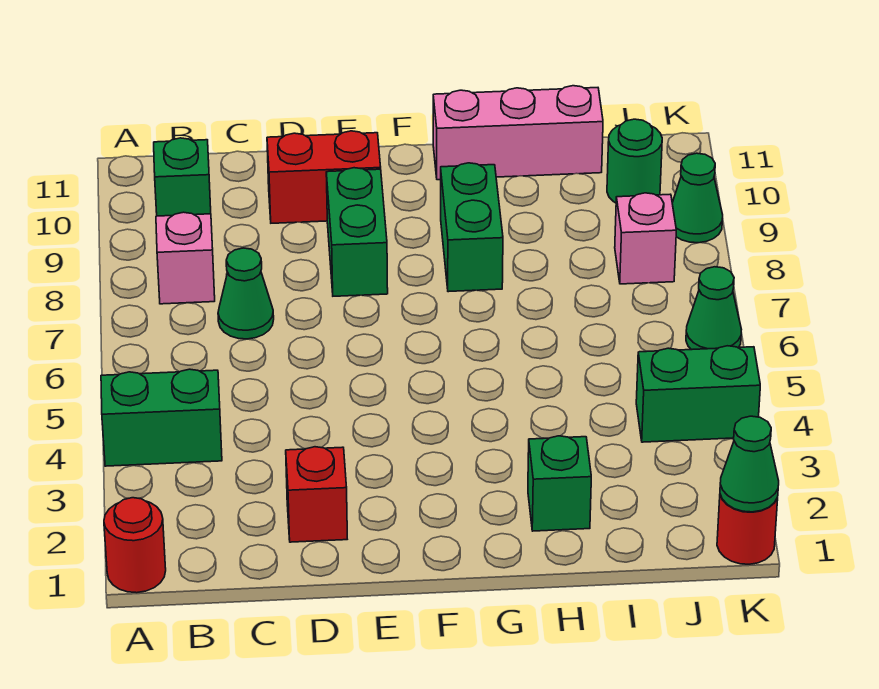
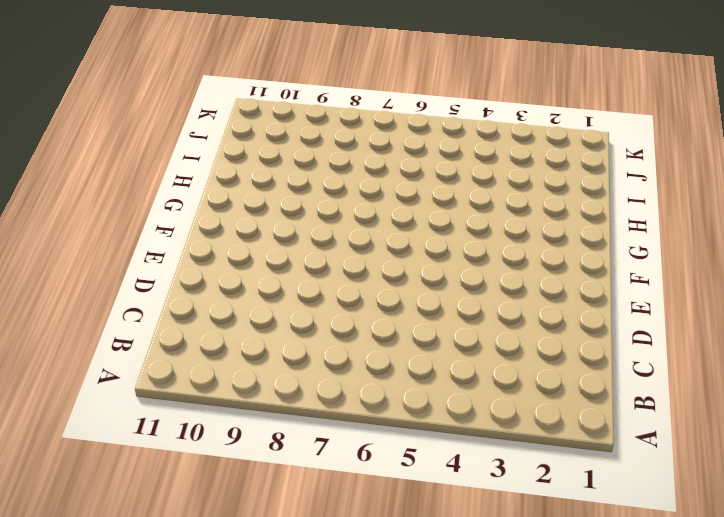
none -> red round brick A1 level 1
none -> green brick A4:B4 level 1
none -> pink brick B8 level 1

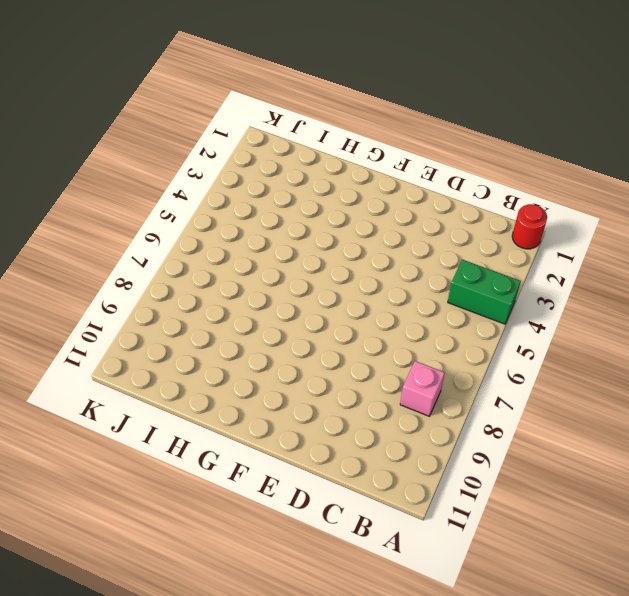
none -> green brick B10 level 1
none -> green cone C7 level 1
none -> red brick D2 level 1

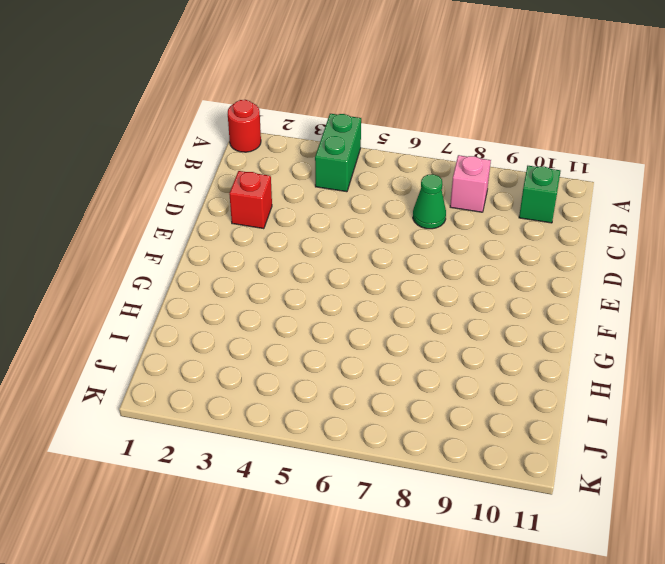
none -> red brick D10:E10 level 1
none -> green brick E8:E9 level 1
none -> green brick G8:G9 level 1

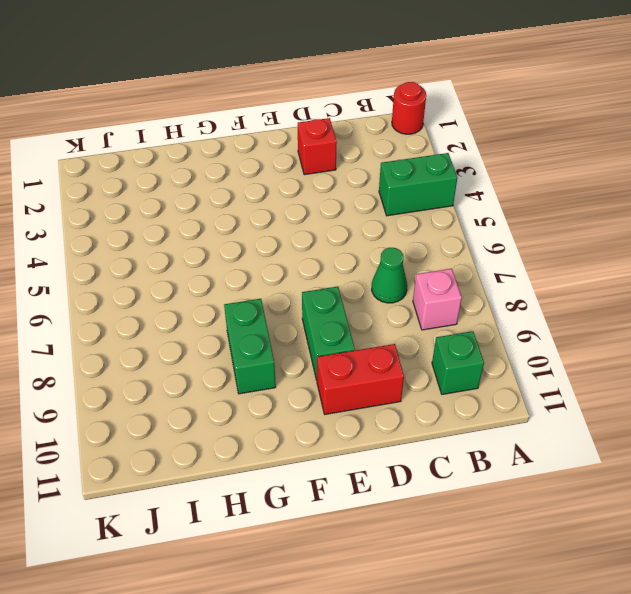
none -> pink brick G11:I11 level 1
none -> green brick H2 level 1
none -> green brick J4:K4 level 1

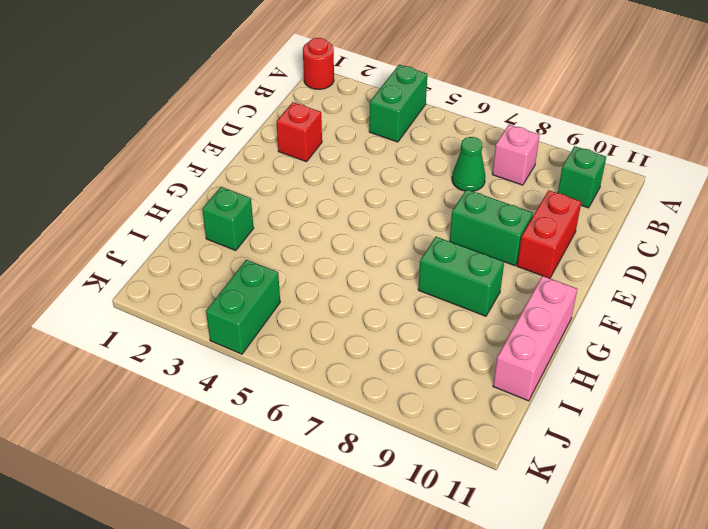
none -> pink brick J8 level 1
none -> green round brick J10 level 1
none -> red round brick K1 level 1

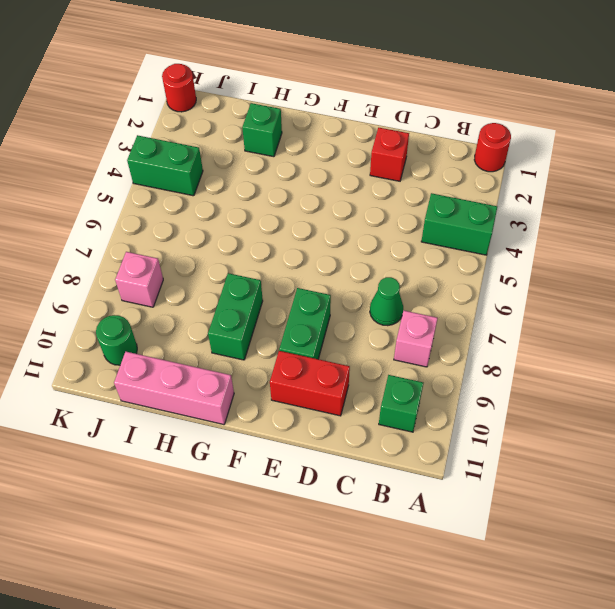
none -> green cone K6 level 1
none -> green cone K9 level 1
none -> green cone K1 level 2

